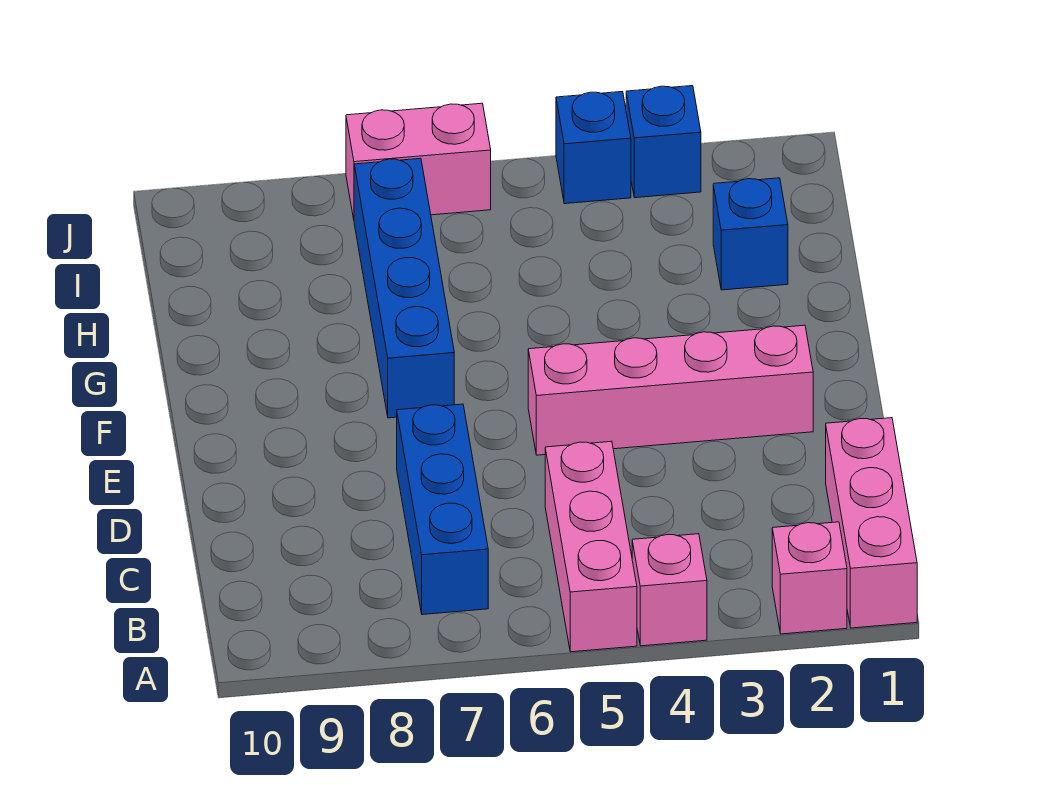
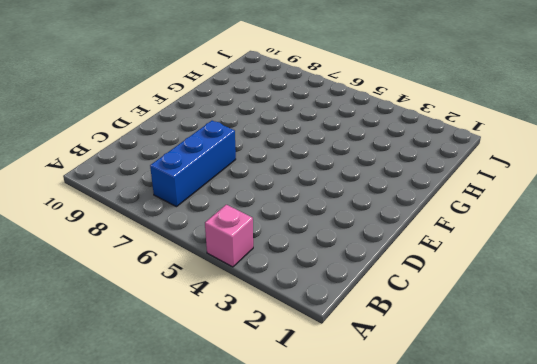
none -> pink brick A1:C1 level 1
none -> pink brick A2 level 1

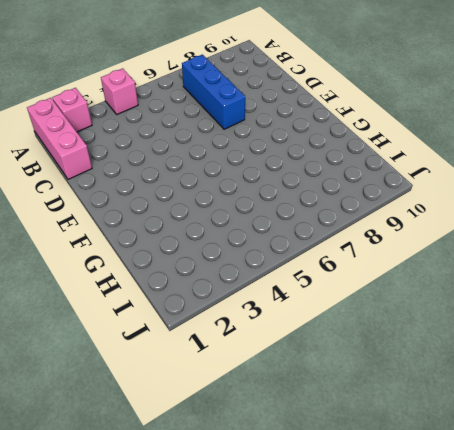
none -> pink brick A5:C5 level 1
none -> pink brick E2:E5 level 1

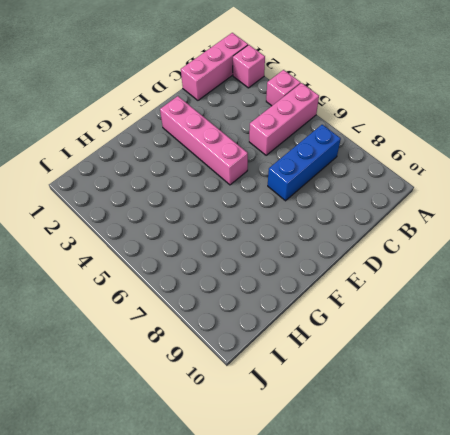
none -> blue brick F7:I7 level 1
none -> blue brick H2 level 1

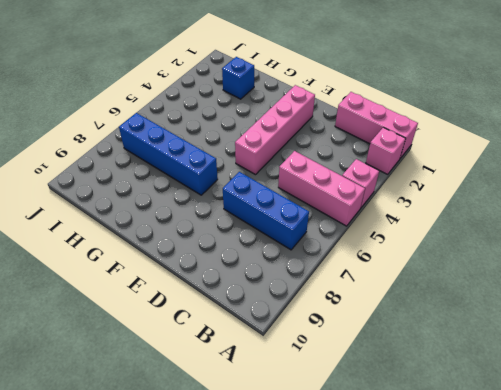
none -> blue brick J3 level 1
none -> blue brick J4 level 1

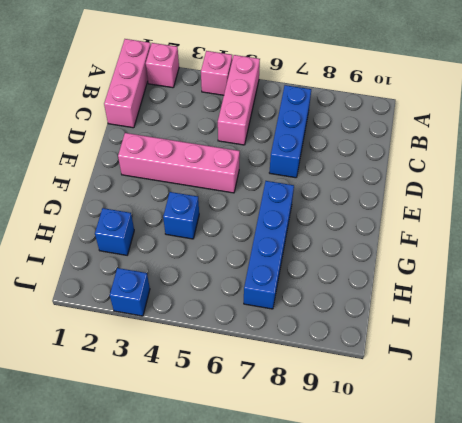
blue brick G4 level 1 -> blue brick J4 level 1
none -> pink brick J6:J7 level 1

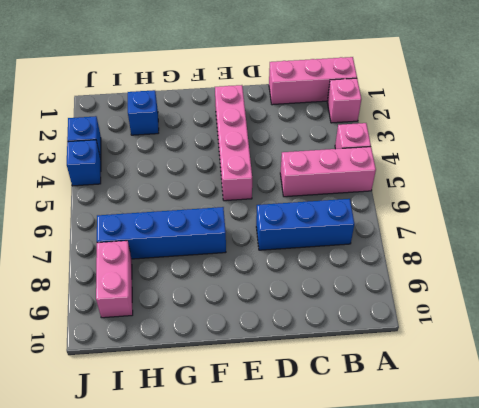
pink brick I8:I9 level 1 -> pink brick J6:J7 level 1

